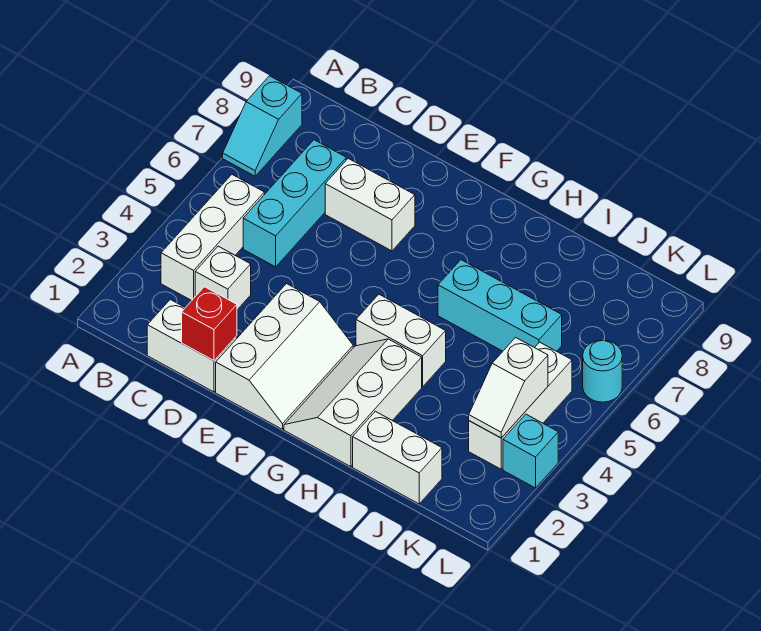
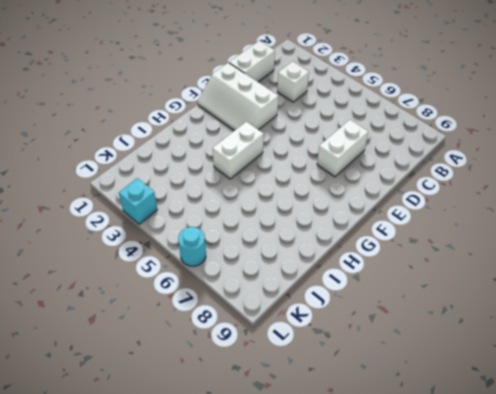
none -> cyan slope A7:A8 level 1 top 8
none -> white brick B3:B5 level 1
none -> cyan brick C5:C7 level 1

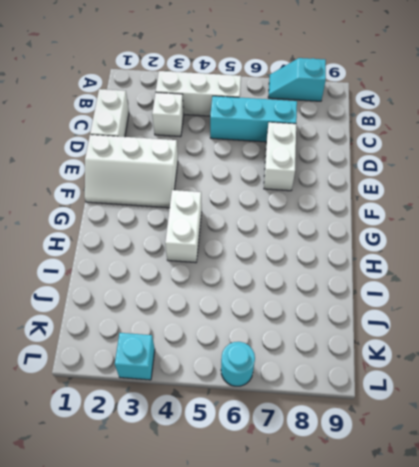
none -> white slope G1:H3 level 1 top H
none -> cyan brick H6:J6 level 1
none -> white brick I1:J1 level 1

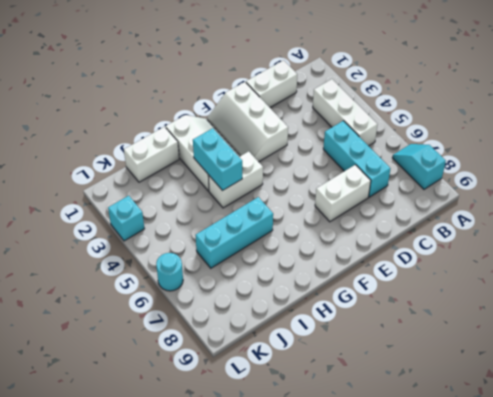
cyan brick H3:H4 level 2 -> none
none -> white brick C3 level 1
none -> white brick K3:K5 level 1
none -> red brick D1 level 2

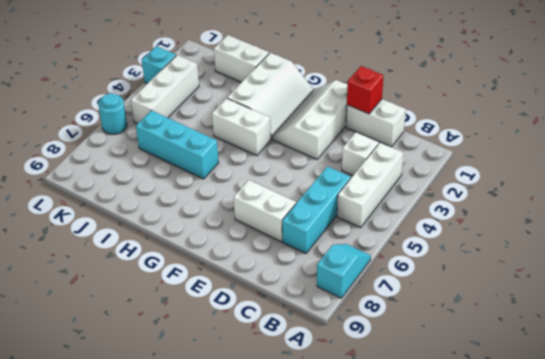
none -> white slope K3:K4 level 2 top 4

